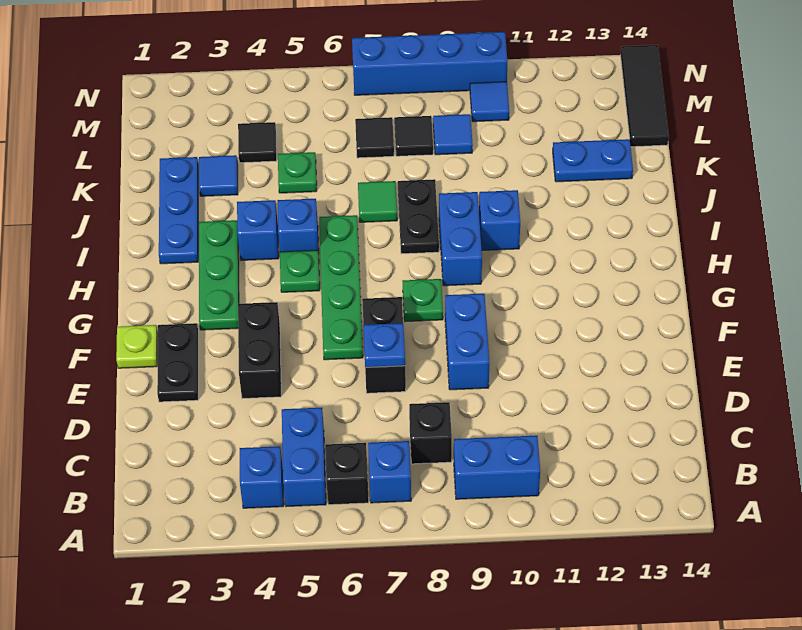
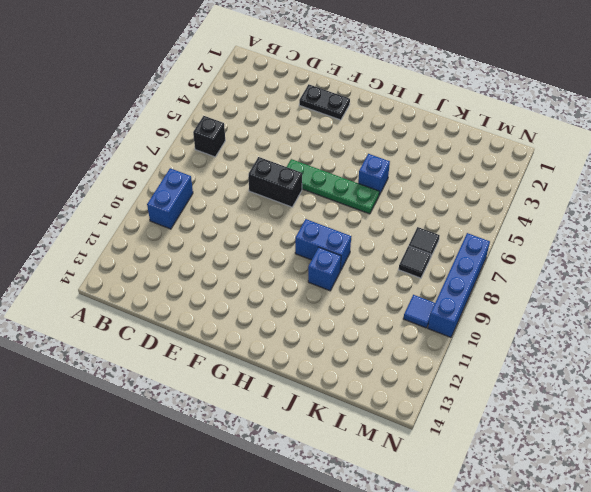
none -> blue brick B4 level 1
none -> blue brick B5:C5 level 1
none -> blue brick B7 level 1
none -> black brick C8 level 1

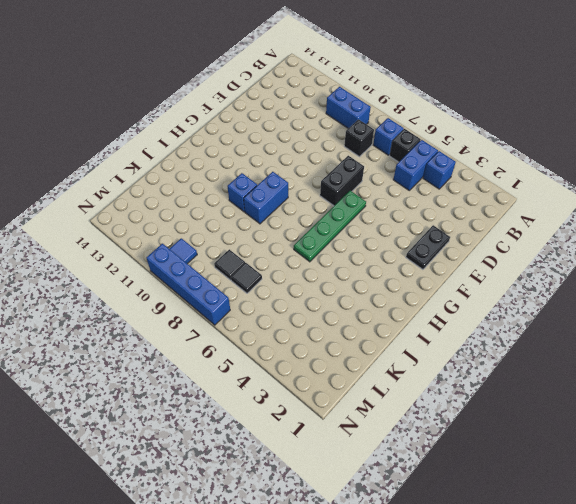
none -> black brick E4:F4 level 1
none -> blue brick E9:F9 level 1
none -> lime plate F1 level 1
none -> green plate G3:I3 level 1

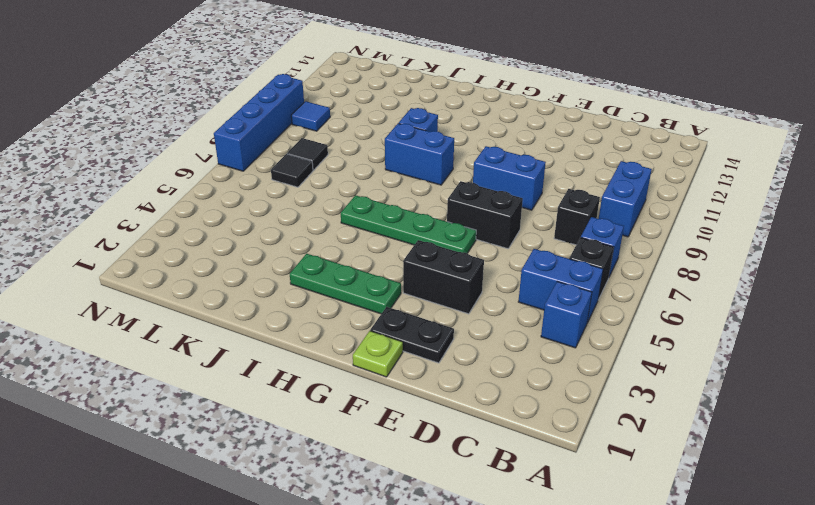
none -> green plate G8 level 1
none -> green plate H5 level 1
none -> blue plate I2:K2 level 1
none -> blue brick I4 level 1

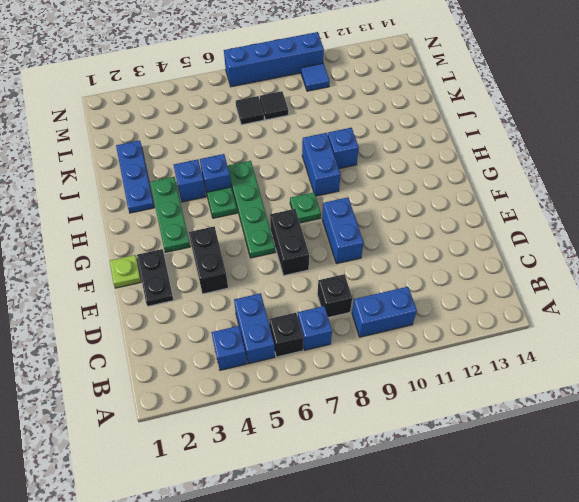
none -> black plate I8:J8 level 1
none -> green tile J7 level 1
none -> blue tile K3 level 1
none -> green plate K5 level 1

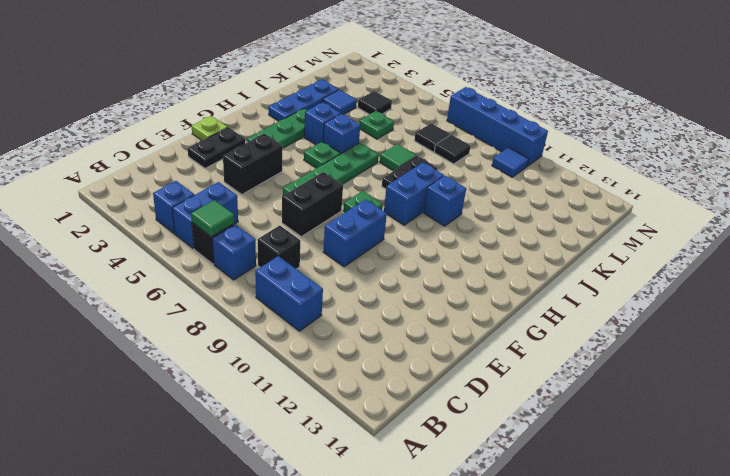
green tile B6 level 2 -> none
none -> blue plate K12:K13 level 1
none -> blue tile L9 level 1
none -> black tile L14:N14 level 1
none -> blue plate E7 level 2

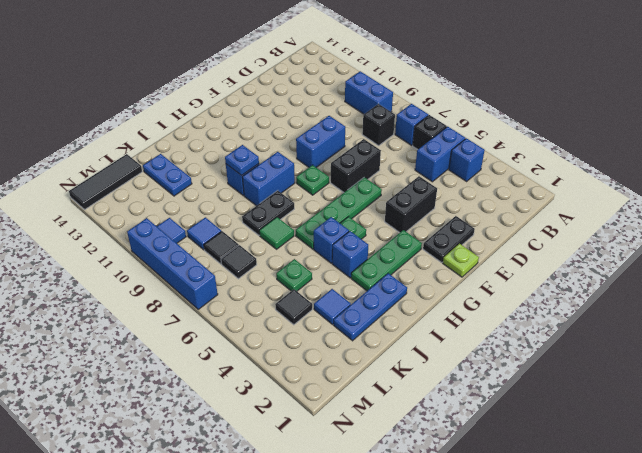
blue plate I10 level 2 -> blue plate E7 level 2

